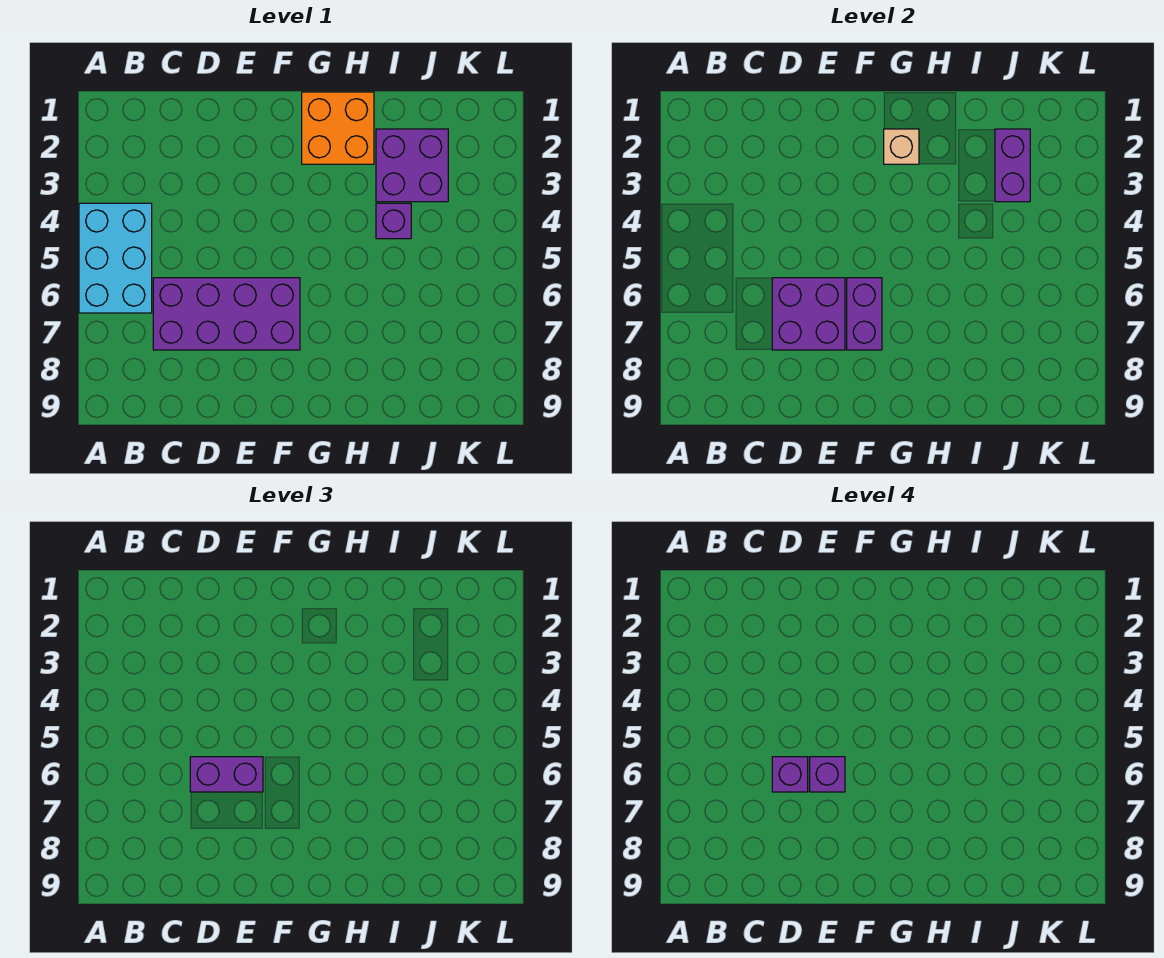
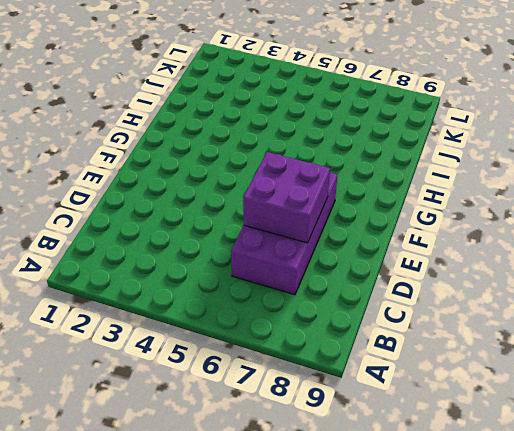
none -> cyan brick A4:B6 level 1
none -> orange brick G1:H2 level 1
none -> purple brick I2:J3 level 1

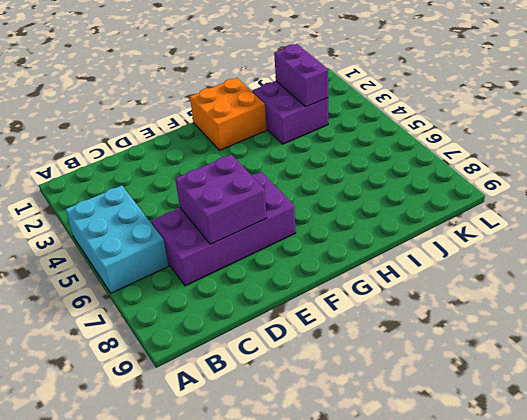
none -> purple brick I4 level 1
none -> purple brick F6:F7 level 2
none -> tan brick G2 level 2

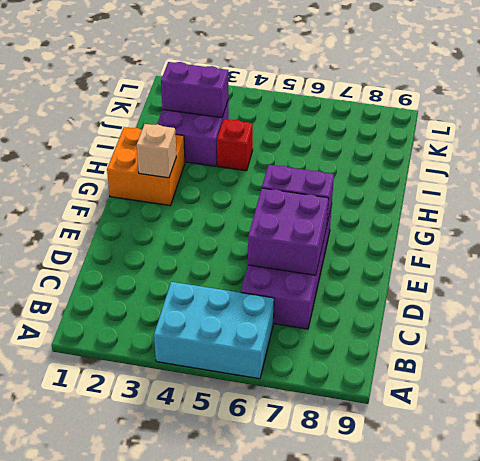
red brick I4 level 1 -> purple brick I4 level 1
none -> purple brick D6:E6 level 3
none -> purple brick D6 level 4
none -> purple brick E6 level 4

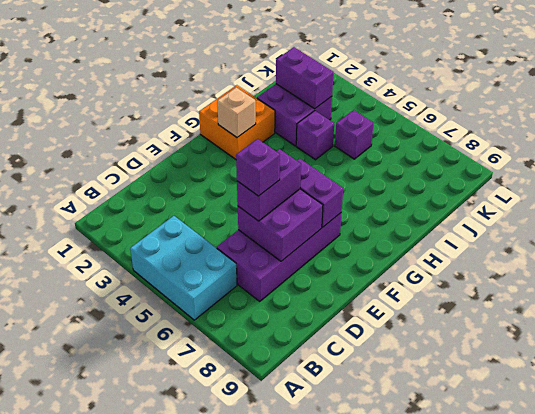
purple brick J5 level 1 -> purple brick E6 level 4

